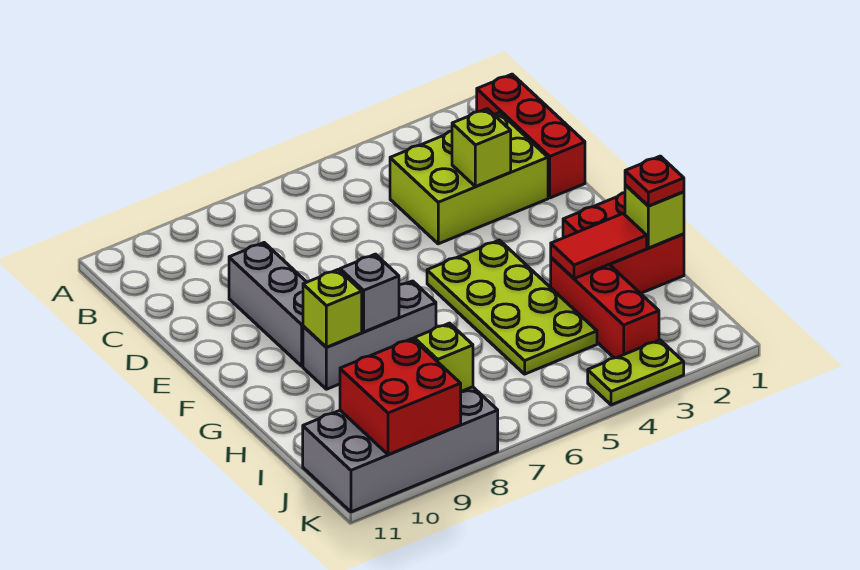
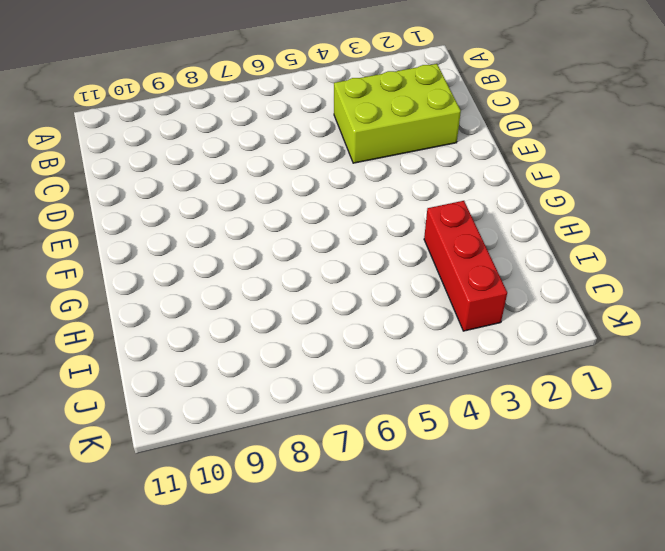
none -> red brick B1:D1 level 1
none -> grey brick D9:F9 level 1
none -> lime plate F4:I5 level 1

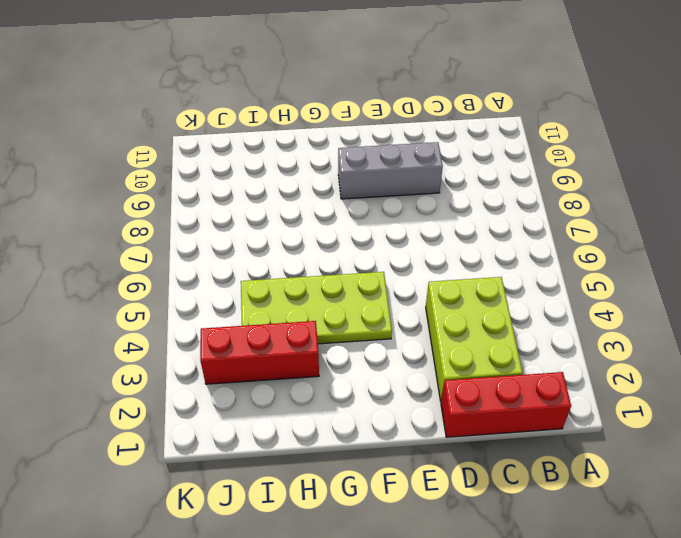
none -> red brick G1:H2 level 1
none -> grey brick G7:G9 level 1
none -> grey brick J8:K11 level 1

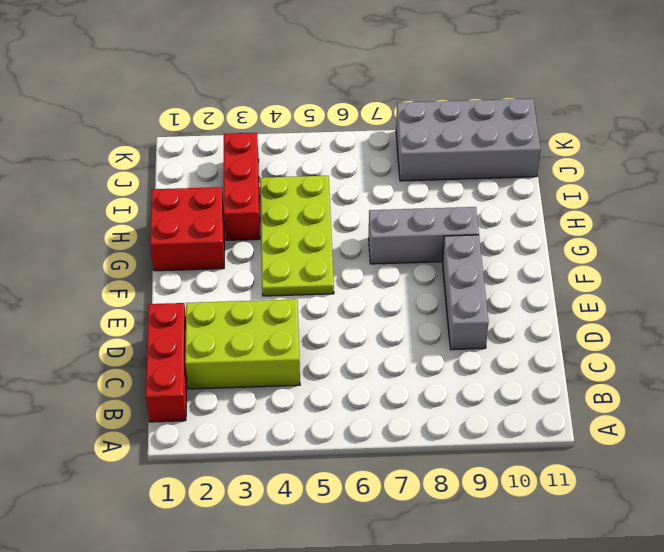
none -> lime plate K3:K4 level 1
none -> lime brick D3 level 2
none -> grey brick G8 level 2

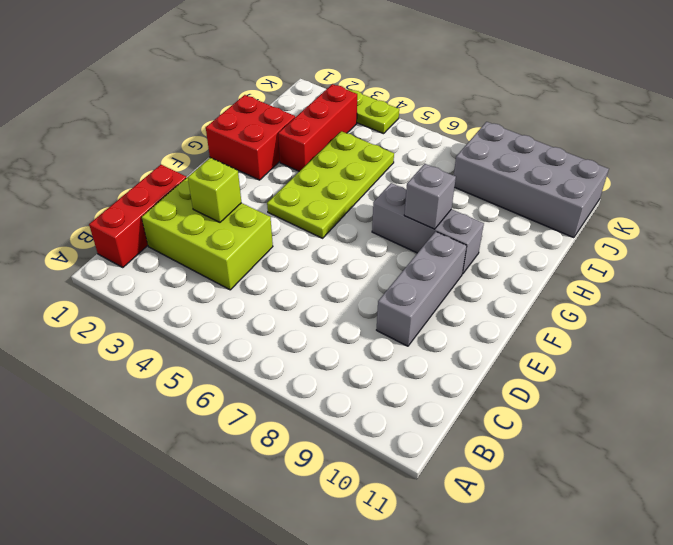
none -> lime brick G9 level 2
none -> lime brick H1 level 2
none -> red tile H2:H3 level 2

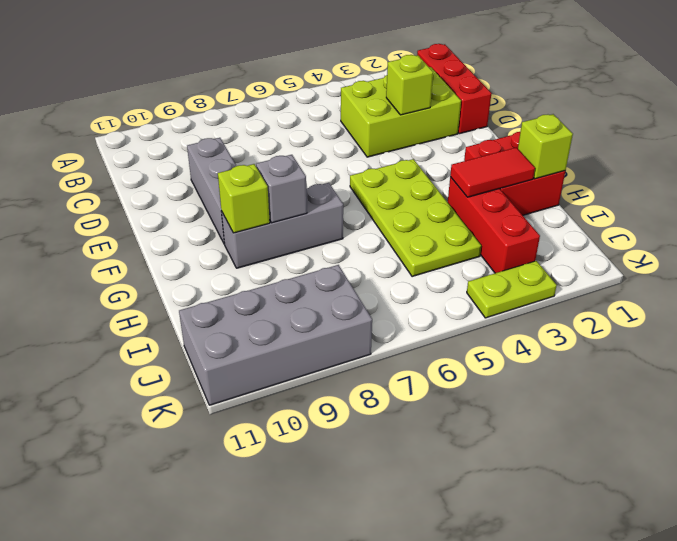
none -> lime brick J8 level 2
none -> red brick J9:K10 level 2
none -> red plate H1 level 3

